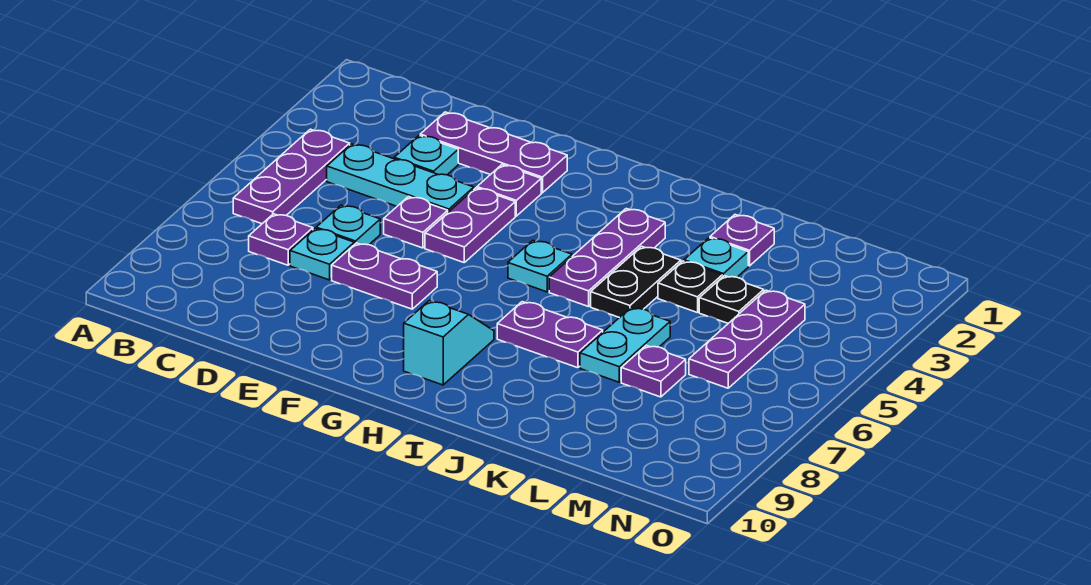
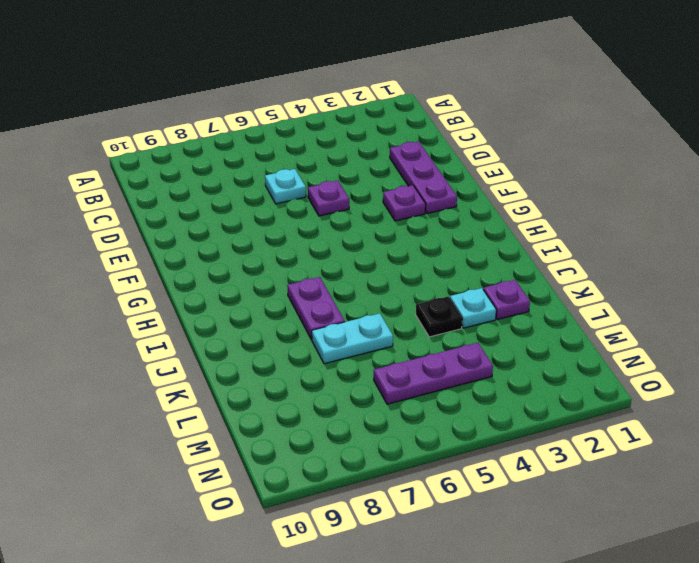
none -> purple plate B4:B6 level 1
none -> cyan plate C4:E4 level 1
none -> purple plate C7 level 1

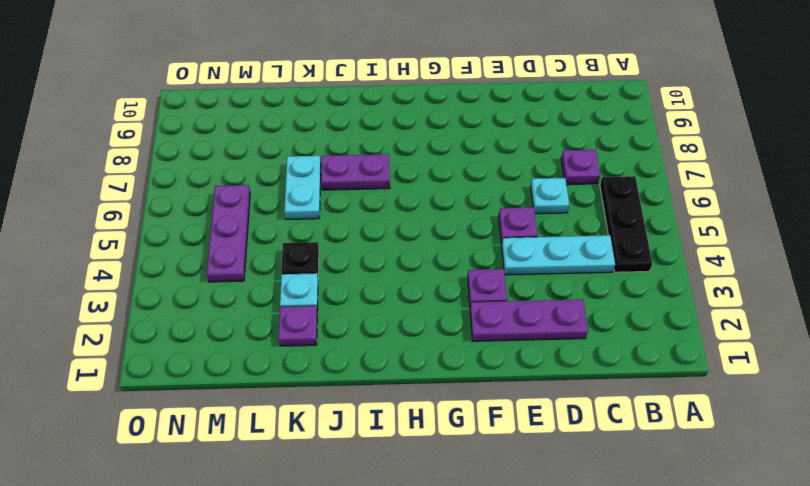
black plate B4:B6 level 1 -> purple plate B4:B6 level 1
none -> cyan plate D3 level 1
none -> cyan plate D7 level 1
none -> purple plate E7:F7 level 1

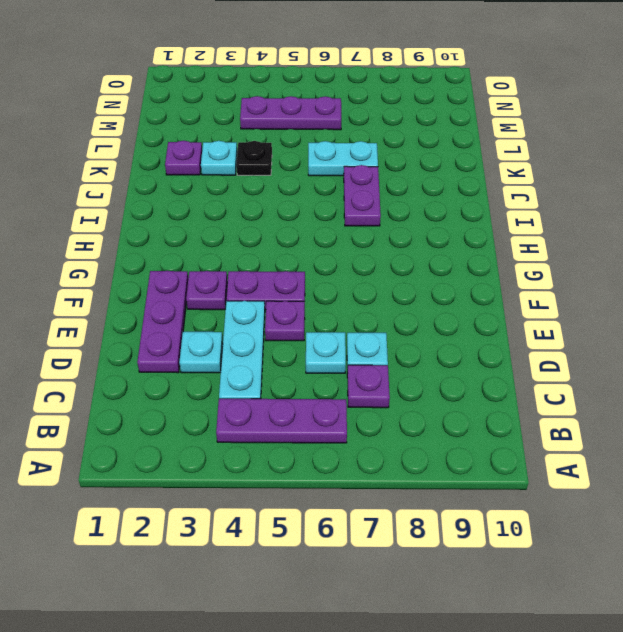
none -> purple plate E7:F7 level 1
none -> cyan plate H5 level 1
none -> cyan slope H8:H9 level 1 top 9

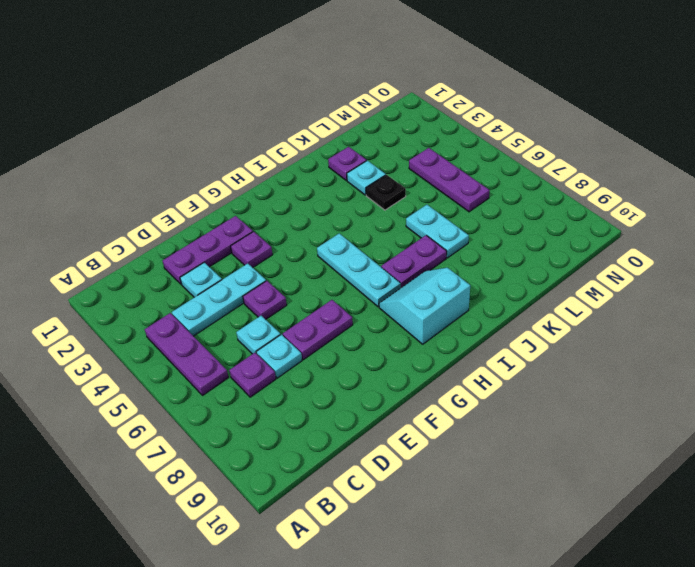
cyan plate H5:H7 level 1 -> cyan plate H5 level 1
cyan slope H8:I9 level 1 top 9 -> cyan slope H8:H9 level 1 top 9
none -> purple plate F4:F5 level 1
none -> purple plate I3:I5 level 1
none -> black plate J4:J5 level 1

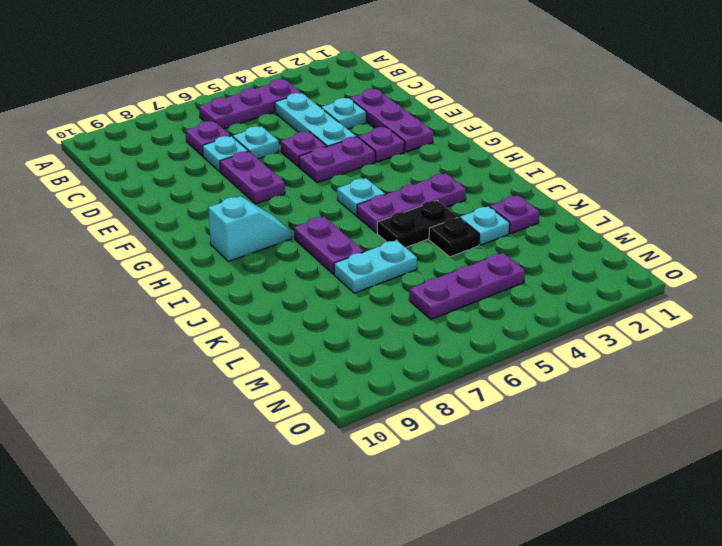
none -> black plate L4 level 1
none -> purple plate L7 level 1

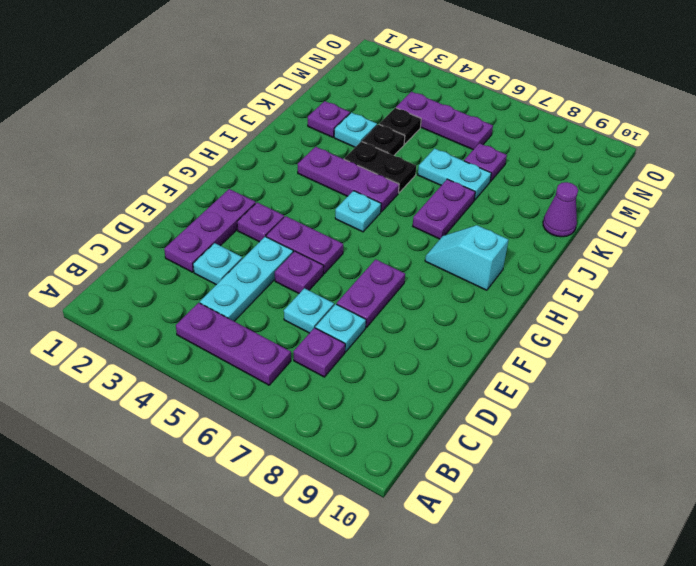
purple cone K10 level 1 -> none

